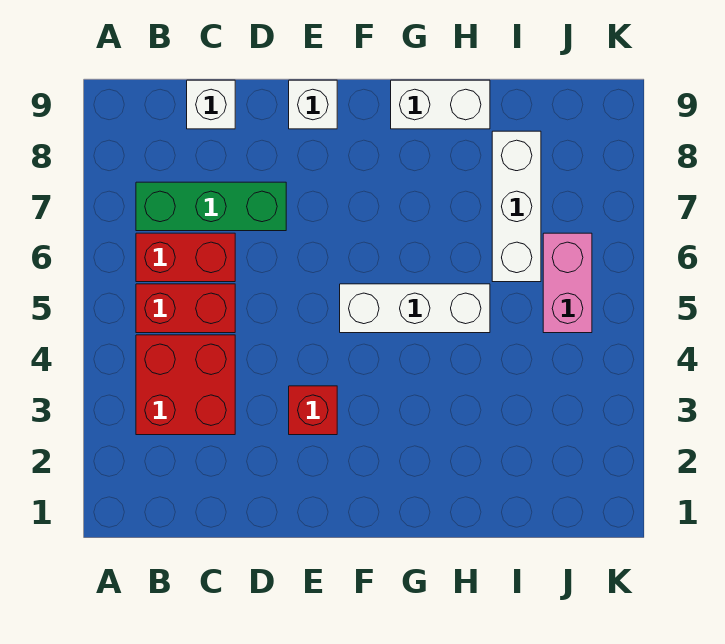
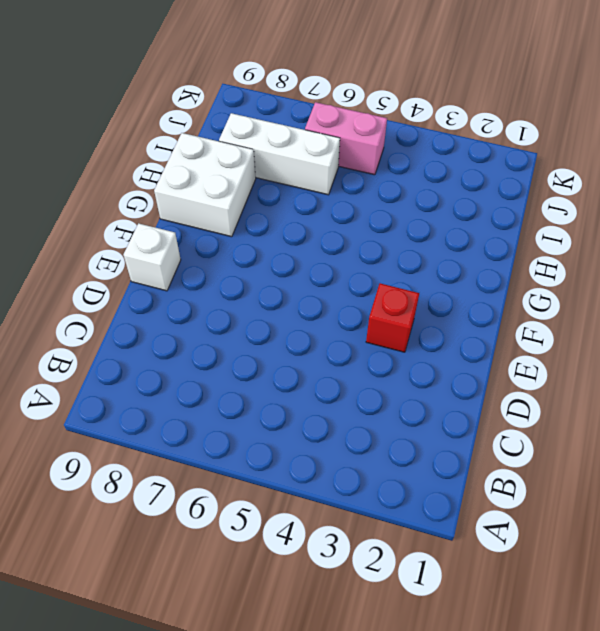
white brick G8:H9 level 1 -> white brick G9:H9 level 1
none -> red brick B3:C4 level 1
none -> red brick B5:C5 level 1

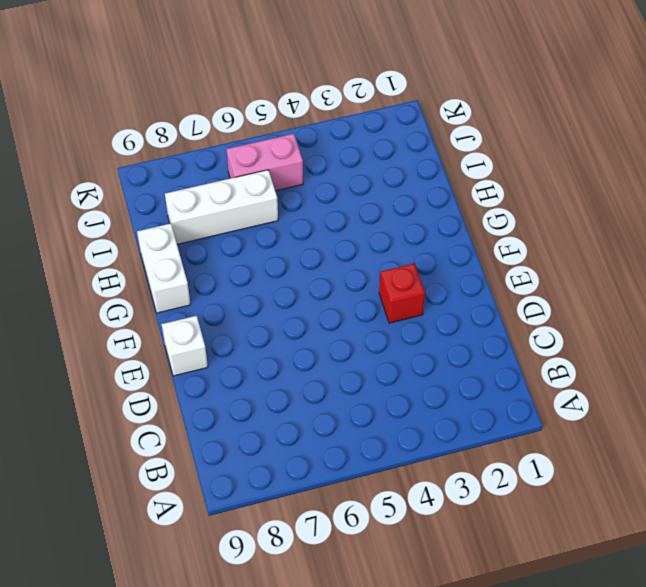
none -> red brick B3:C4 level 1
none -> red brick B5:C5 level 1

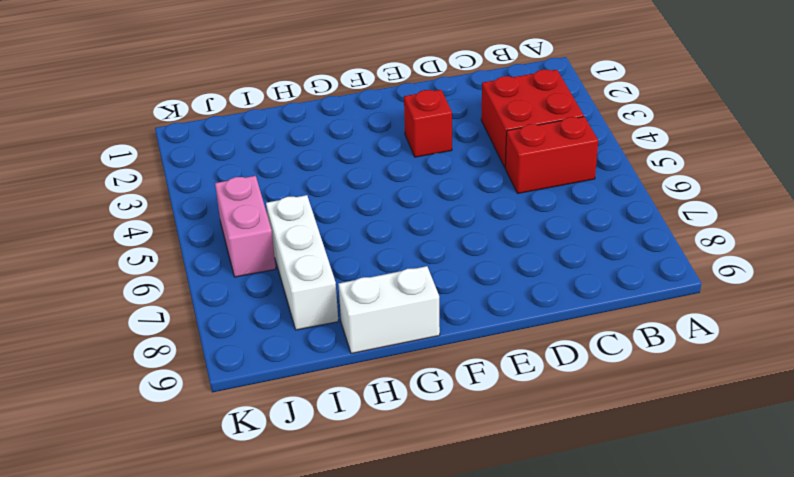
none -> red brick B6:C6 level 1
none -> green brick B7:D7 level 1

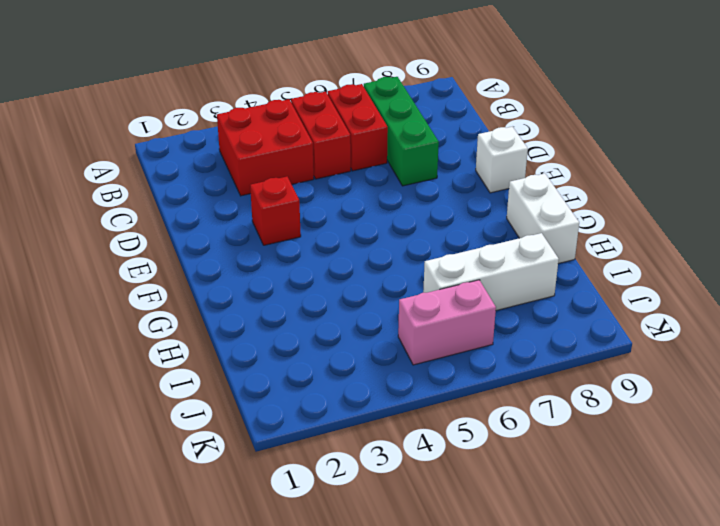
none -> white brick C9 level 1
none -> white brick F5:H5 level 1

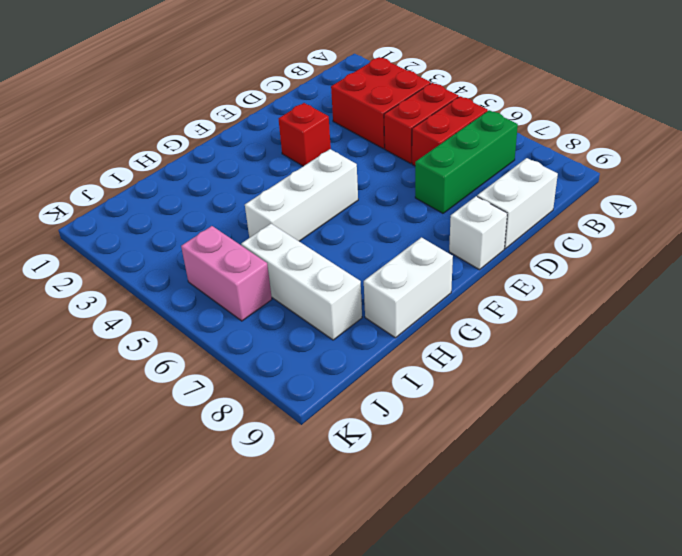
white brick C9:D9 level 1 -> white brick C9 level 1

